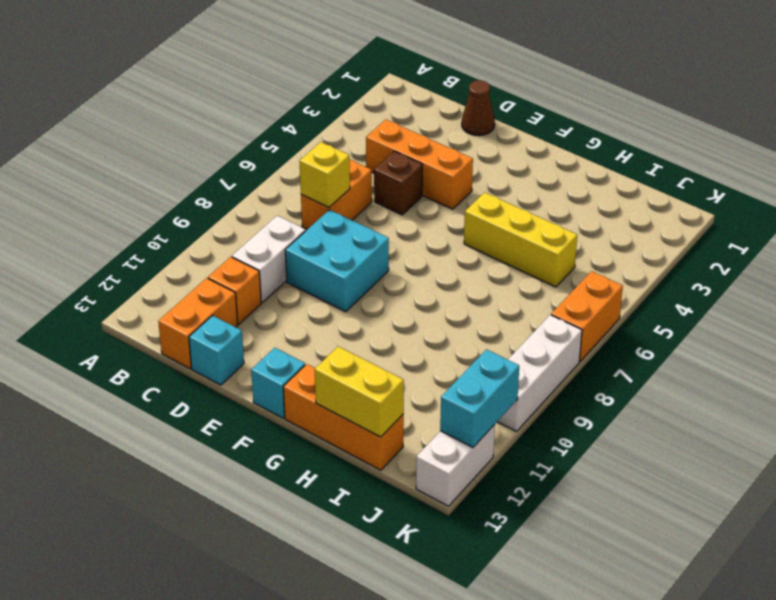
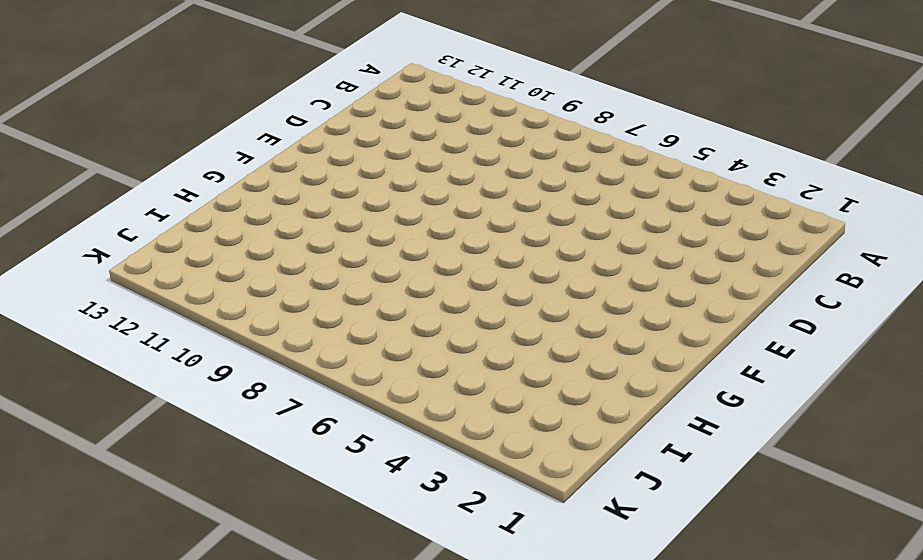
none -> orange brick C4:E4 level 1
none -> orange brick C6:C7 level 1
none -> white brick C9:C10 level 1

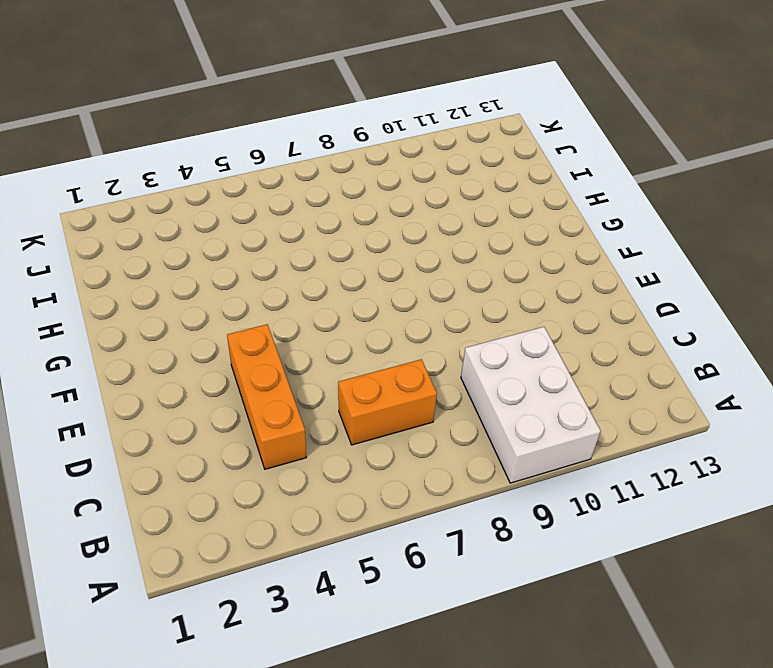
white brick A9:C10 level 1 -> white brick C9:C10 level 1
none -> orange brick C11 level 1
none -> orange brick C12:C13 level 1
none -> brown cone D1 level 1

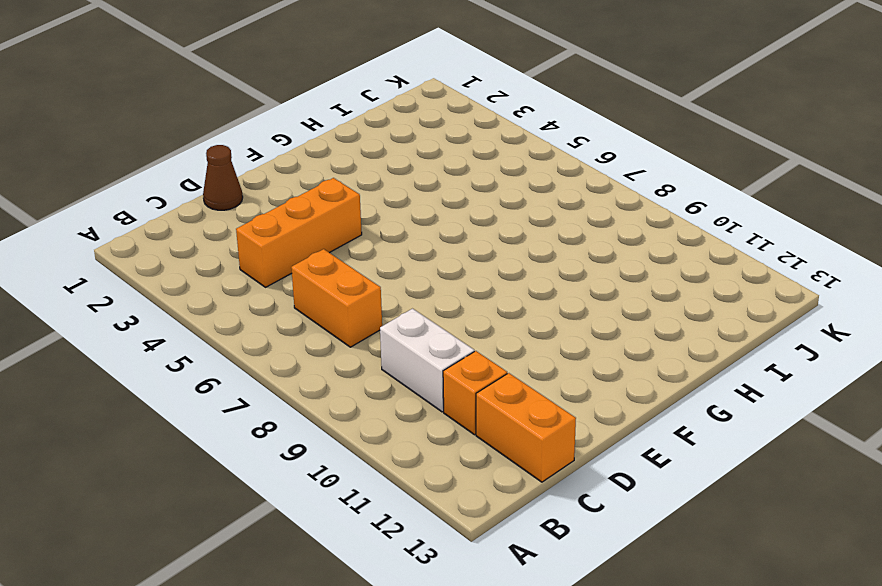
none -> brown brick D5 level 1
none -> cyan brick D8:E9 level 1
none -> cyan brick D13 level 1

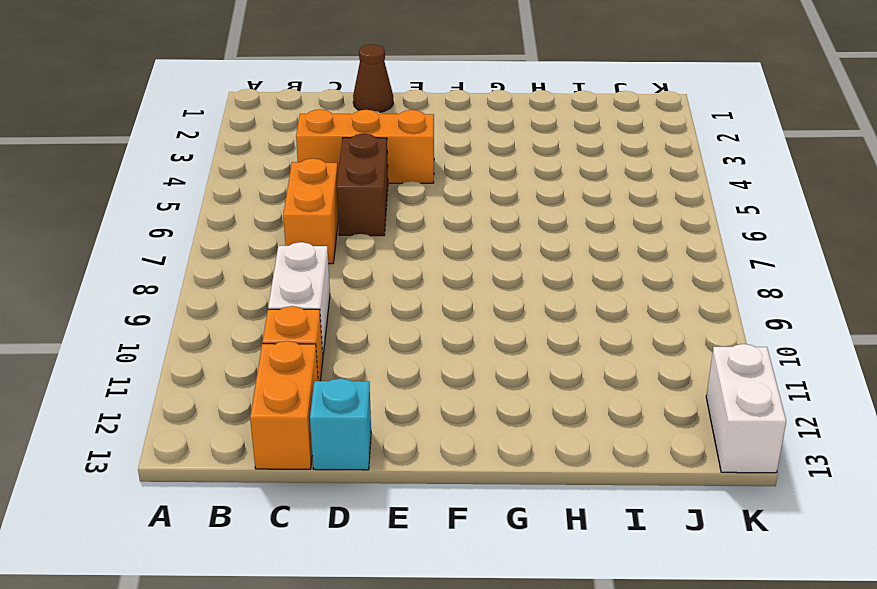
brown brick D5:D6 level 1 -> brown brick D5 level 1
none -> cyan brick D8:E9 level 1
none -> cyan brick F13 level 1
none -> yellow brick G5:I5 level 1

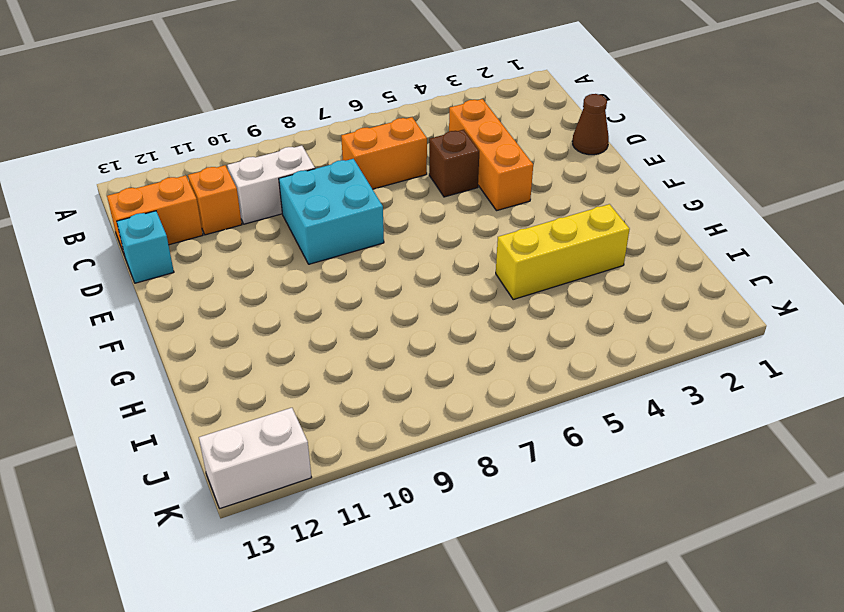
yellow brick H3:H5 level 1 -> yellow brick G5:I5 level 1
none -> cyan brick F13 level 1
none -> orange brick G13:I13 level 1
none -> orange brick K6:K7 level 1

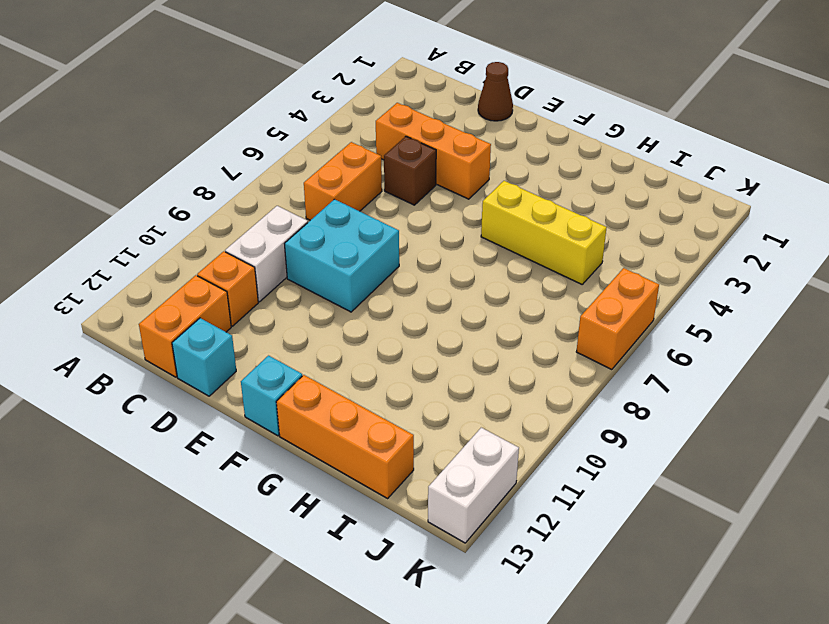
none -> white brick K8:K10 level 1
none -> yellow brick C7 level 2
none -> yellow brick H13:I13 level 2

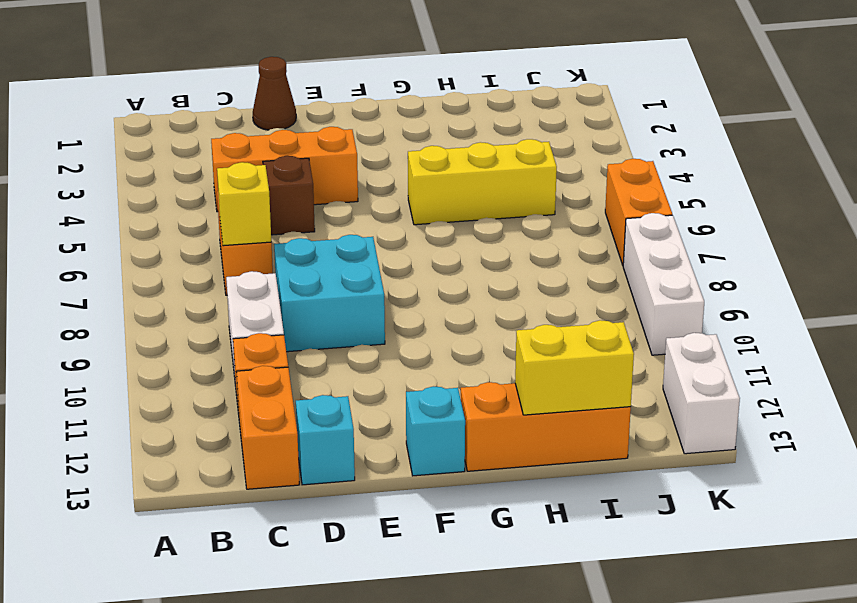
none -> cyan brick K11:K12 level 2

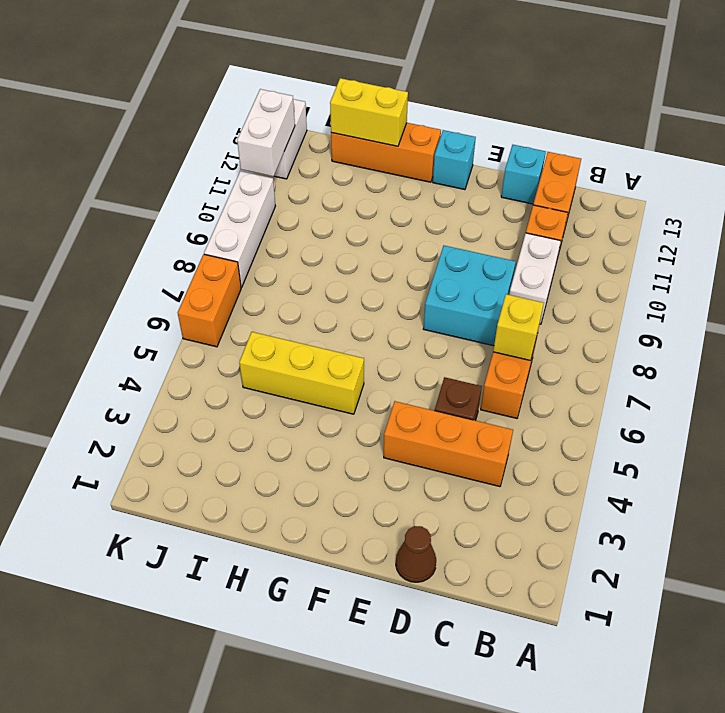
white brick K11:K12 level 2 -> cyan brick K11:K12 level 2

